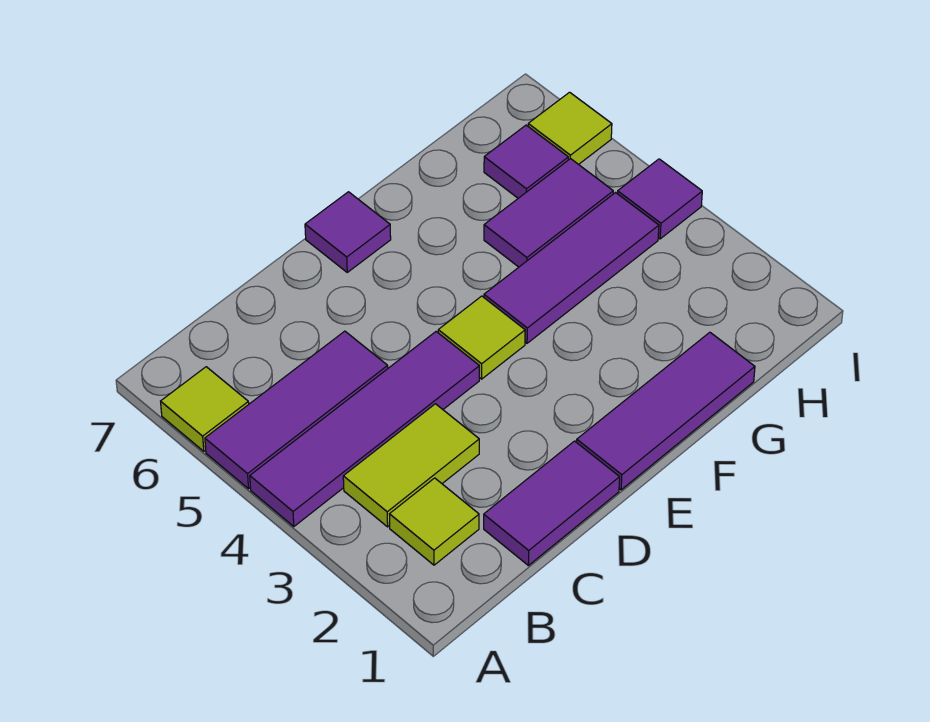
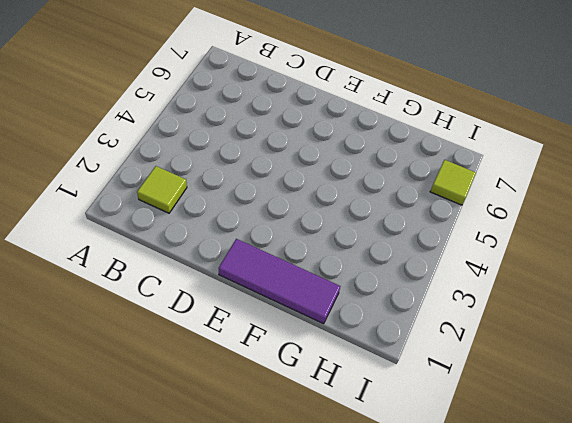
none -> purple tile A4:D4 level 1
none -> purple tile A5:C5 level 1
none -> lime tile A6 level 1

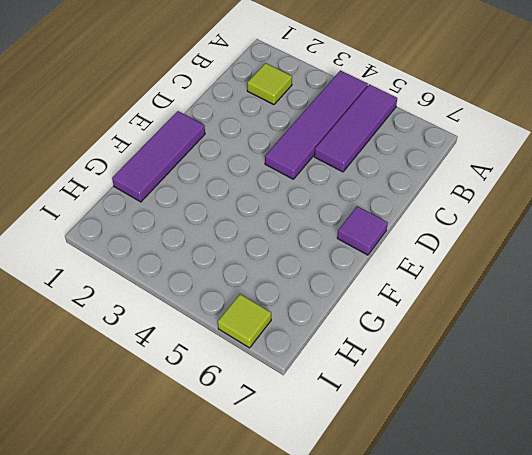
none -> lime tile A6 level 1
none -> lime tile B3:C3 level 1
none -> purple tile C1:D1 level 1

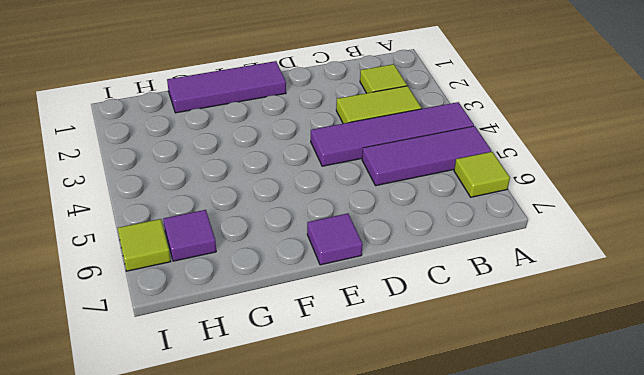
none -> purple tile C1:D1 level 1
none -> lime tile E4 level 1
none -> purple tile F4:H4 level 1

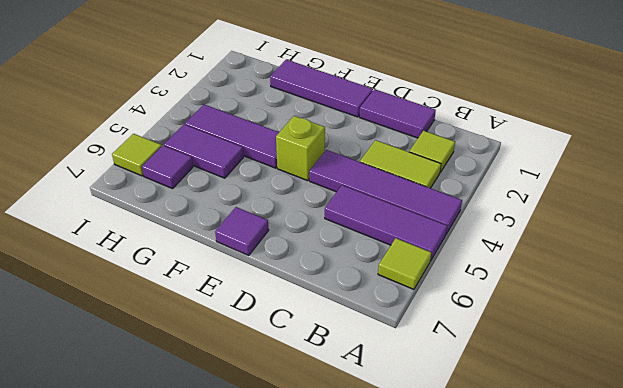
lime brick E4 level 1 -> lime tile E4 level 1
none -> purple tile I4 level 1

